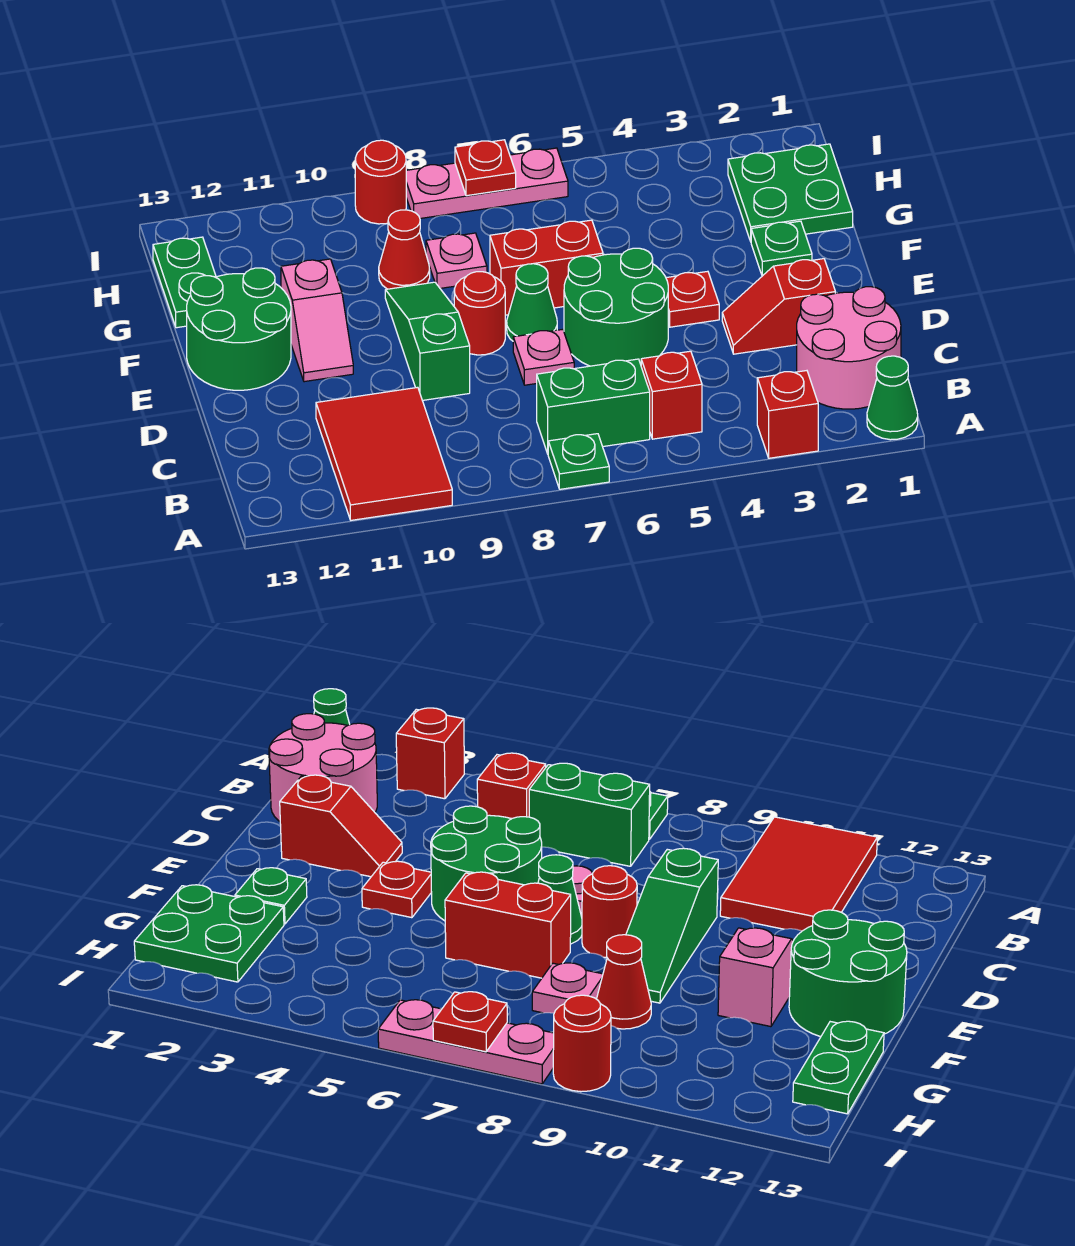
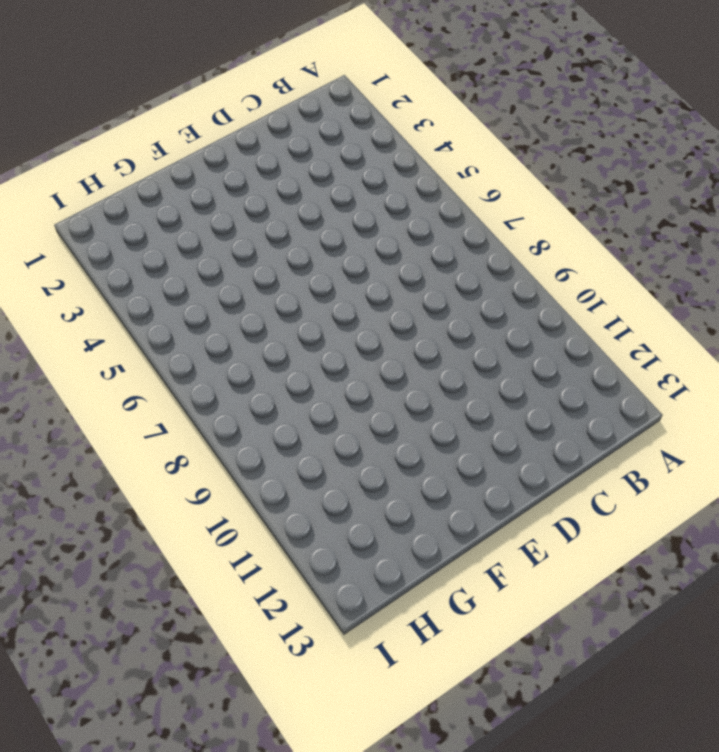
none -> green cone A1 level 1
none -> red brick A3 level 1
none -> green plate A7 level 1

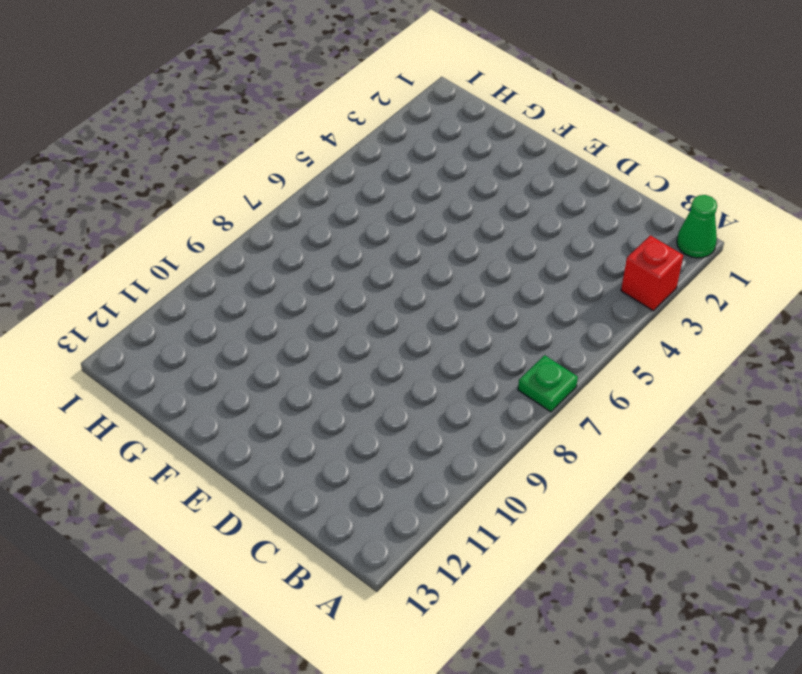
none -> red tile A10:C11 level 1
none -> pink round brick B1:C2 level 1
none -> red brick B5 level 1

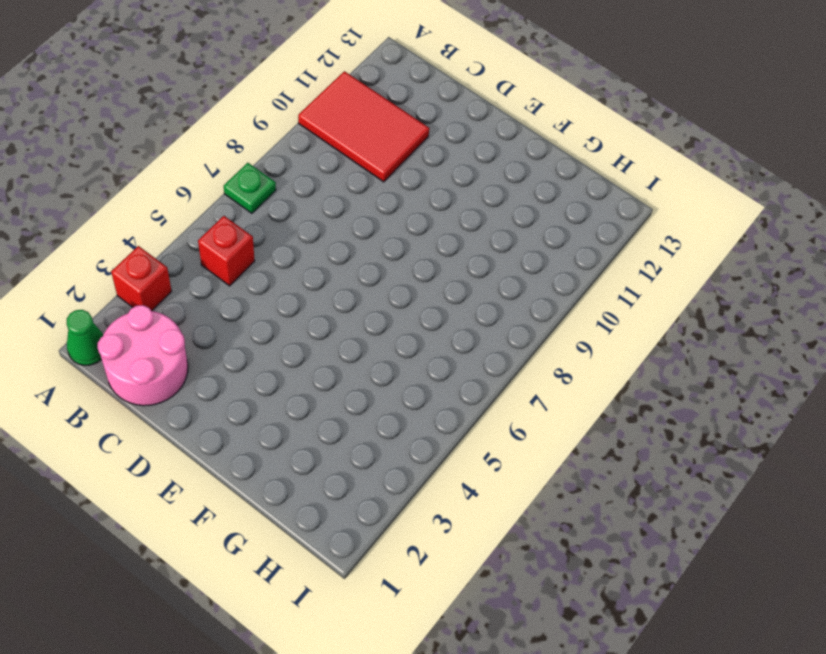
none -> green brick B6:B7 level 1
none -> red slope D2:D3 level 1 top 2
none -> green round brick D5:E6 level 1

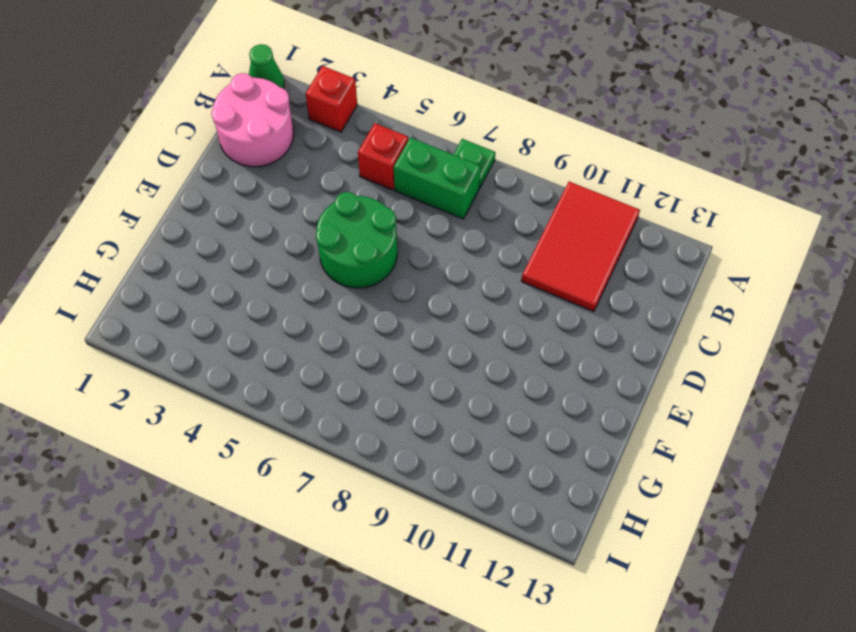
none -> red slope D2:D3 level 1 top 2
none -> pink plate D7 level 1
none -> green slope D9:F9 level 1 top D

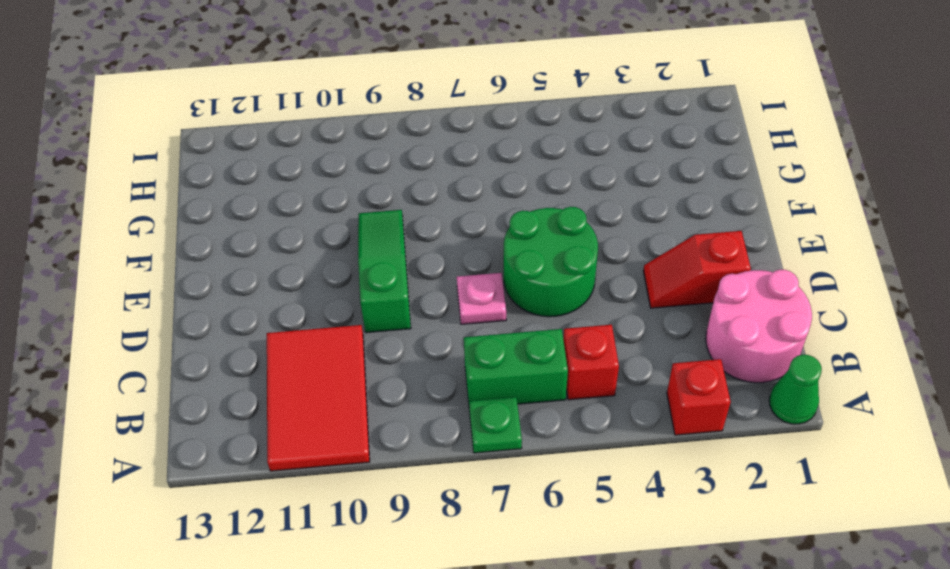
none -> red plate E4 level 1
none -> green cone E7 level 1
none -> red round brick E8 level 1

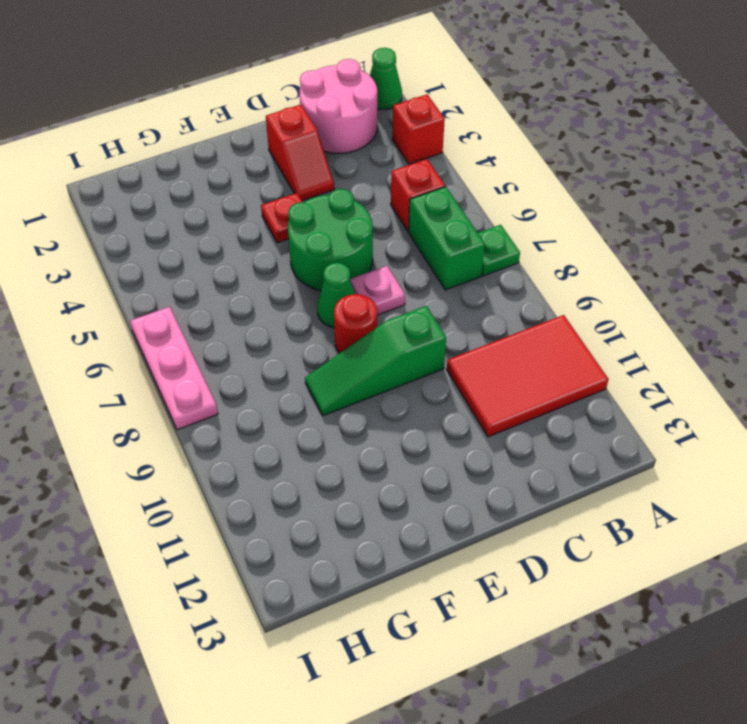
none -> pink slope E11:F11 level 1 top F
none -> green round brick E12:F13 level 1
none -> green plate F2 level 1

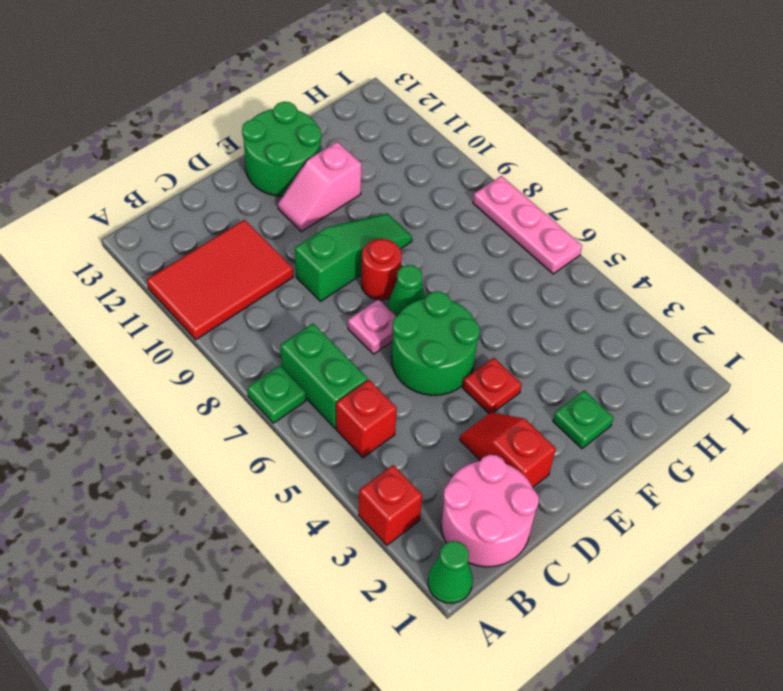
none -> red brick F6:F7 level 1
none -> green plate G1:H2 level 1
none -> pink plate G8 level 1

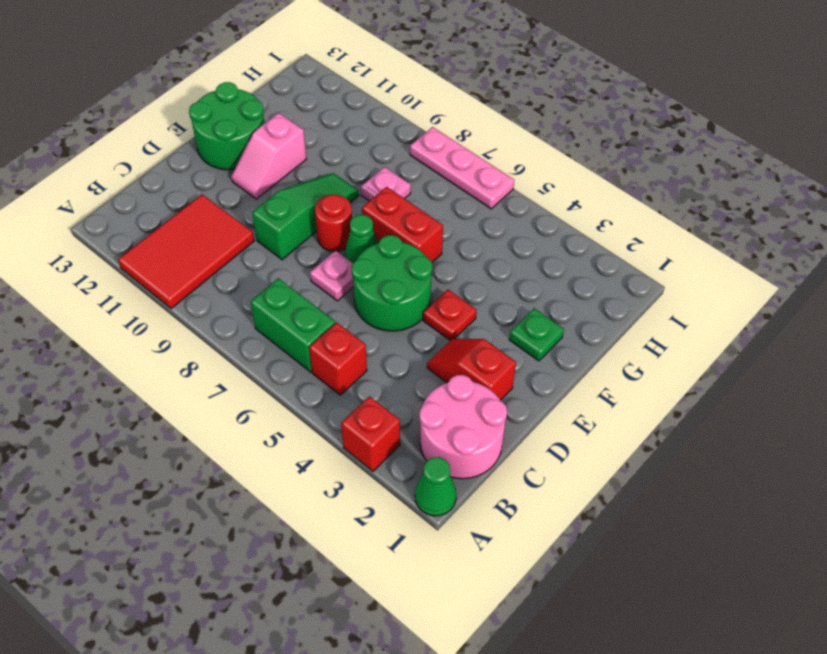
none -> green plate A7 level 1
none -> green plate G1:H2 level 1
none -> red cone G9 level 1

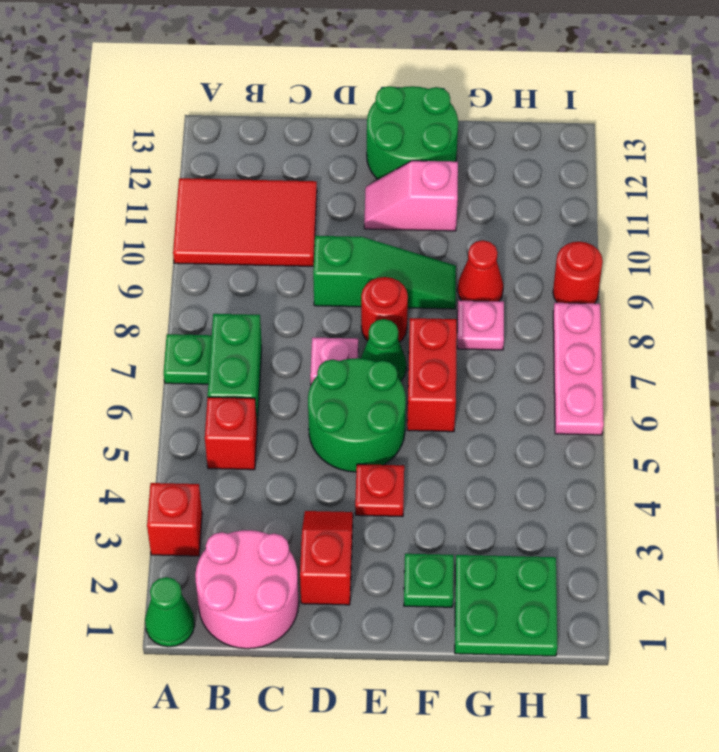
none -> green plate G13:H13 level 1
none -> red plate I7 level 2

